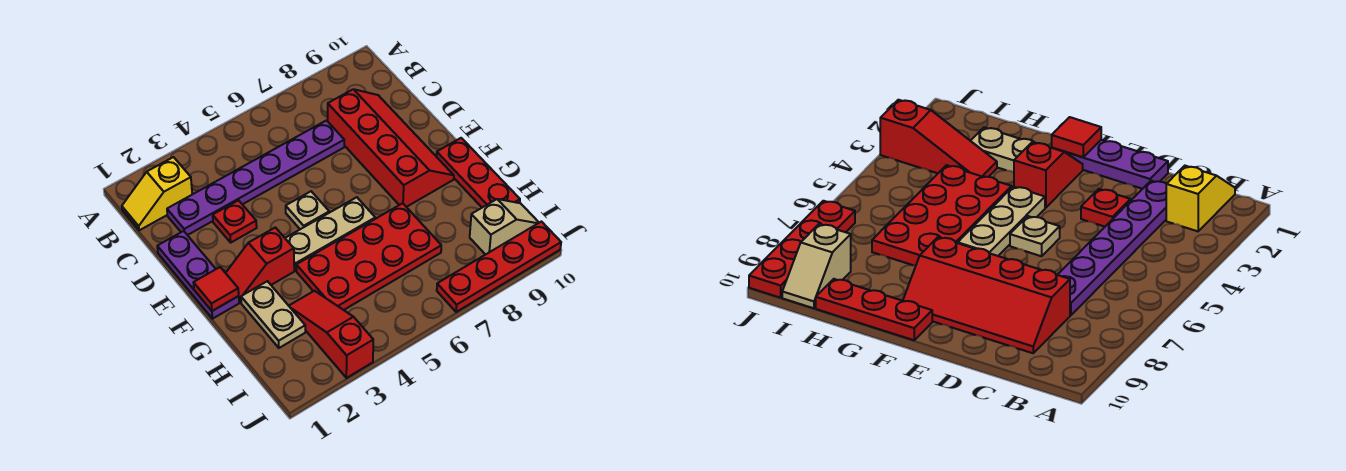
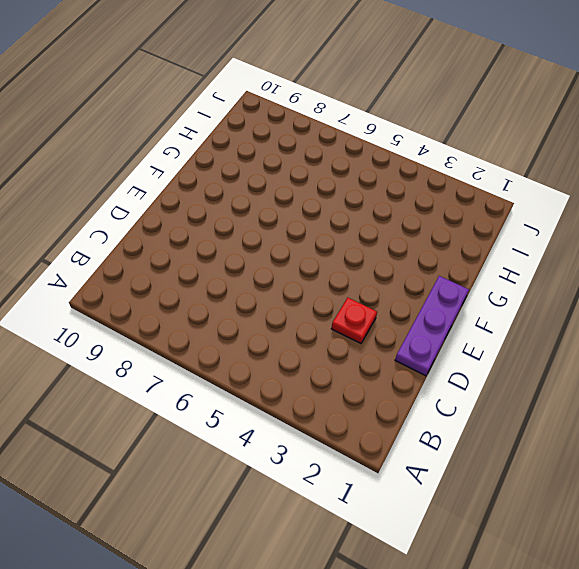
none -> yellow slope B1:B2 level 1 top 2
none -> purple plate C2:C7 level 1
none -> red slope C8:F9 level 1 top 8

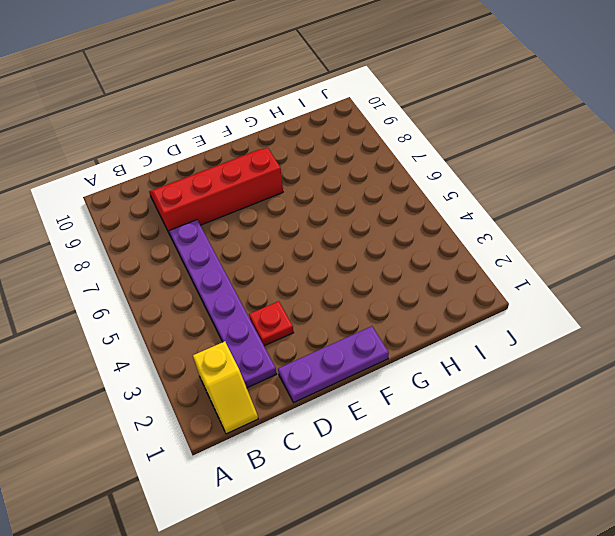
none -> tan plate E5 level 1
none -> red slope F2:F3 level 1 top 3
none -> tan plate F4:F6 level 1

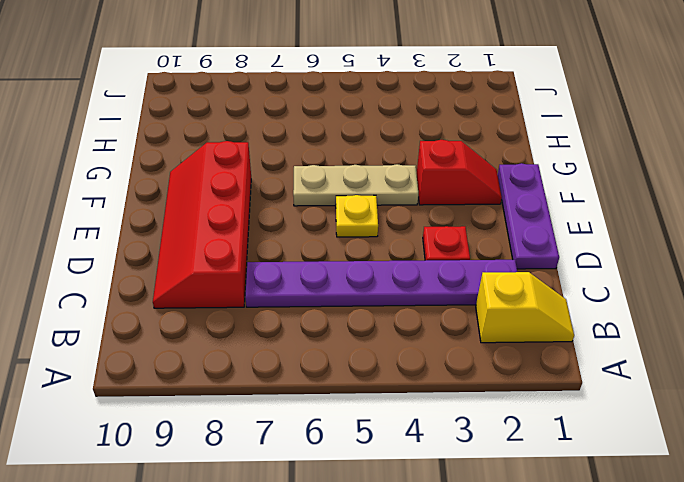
yellow plate E5 level 1 -> tan plate E5 level 1
none -> red plate F10:H10 level 1
none -> tan plate G2:H2 level 1
none -> red plate G4:H7 level 1

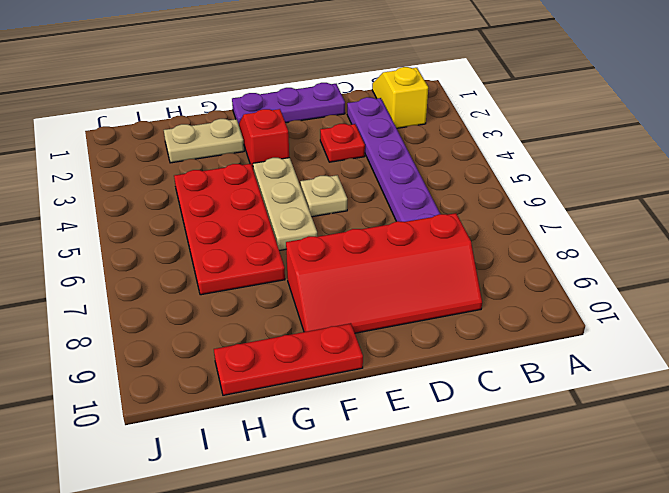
none -> red slope H3:J3 level 1 top J
none -> tan slope I9:I10 level 1 top 9
none -> red plate J7:J10 level 1

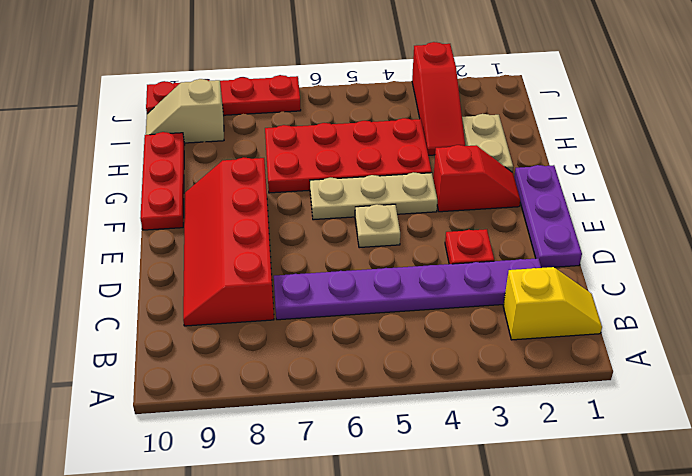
none -> red tile F1 level 2

